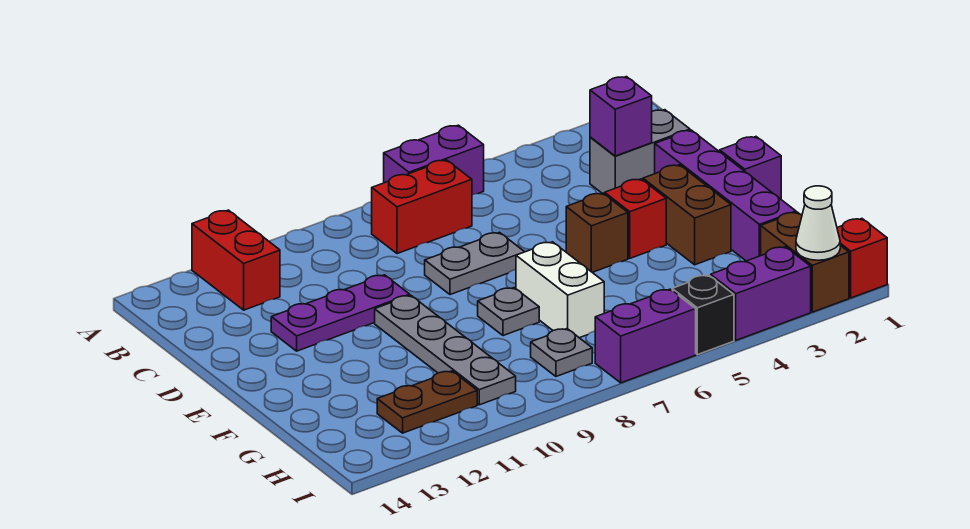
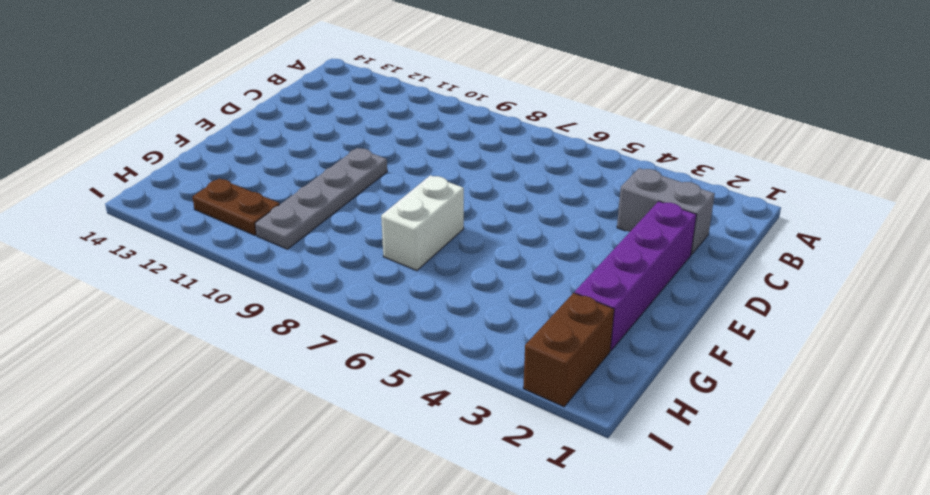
none -> purple brick A6:A7 level 1
none -> red brick A12:B12 level 1
none -> red brick B7:B8 level 1

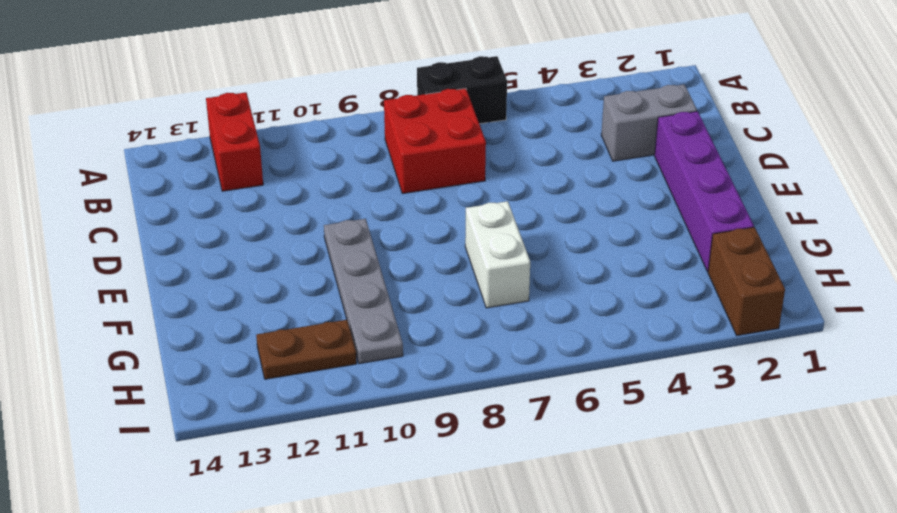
black brick A6:A7 level 1 -> purple brick A6:A7 level 1
red brick B7:C8 level 1 -> red brick B7:B8 level 1
none -> grey plate D7:D8 level 1
none -> purple plate D10:D12 level 1
none -> purple brick E1 level 1

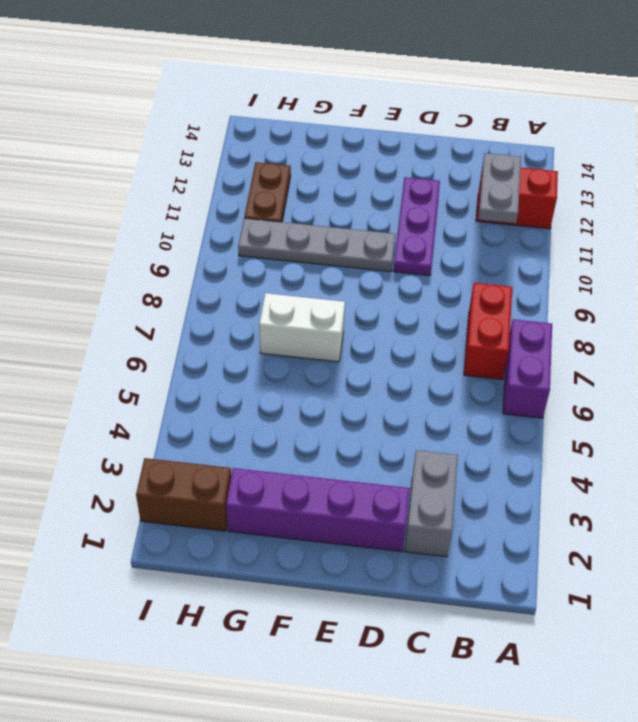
grey plate B11:B12 level 2 -> grey plate D7:D8 level 1
none -> purple brick E1 level 1
none -> brown brick E3:F3 level 1
none -> red brick E4 level 1

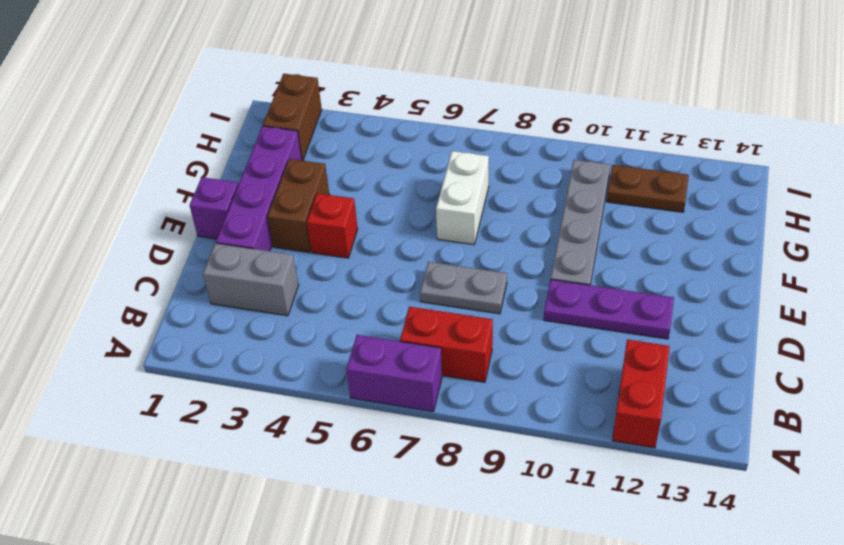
none -> brown brick E5 level 1
none -> grey plate F8 level 1
none -> grey plate H8 level 1

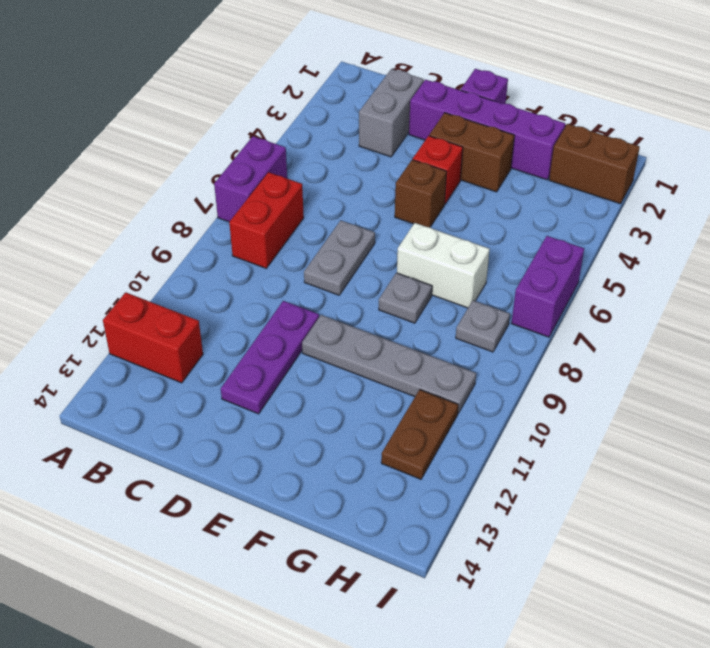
none -> red brick I1 level 1
none -> purple brick I3:I4 level 1
none -> black brick I5 level 1

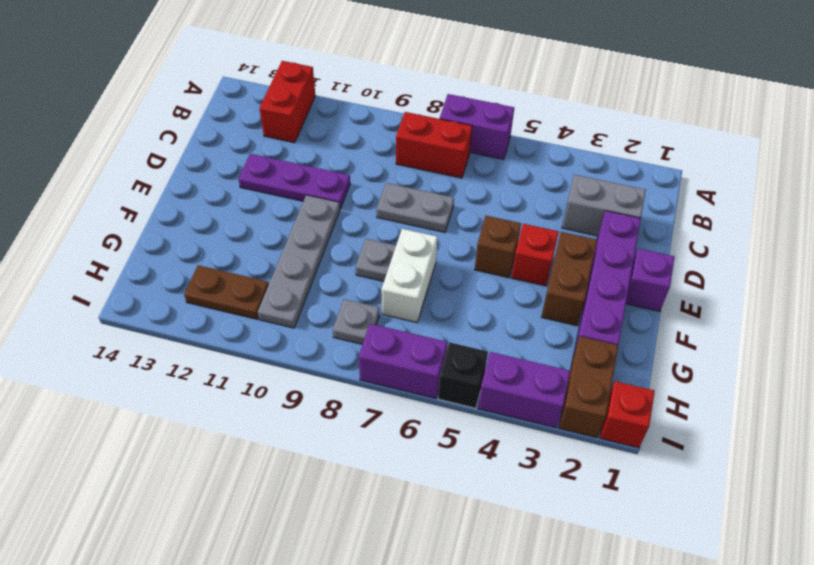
none -> purple brick C3 level 2
none -> white cone I2 level 2

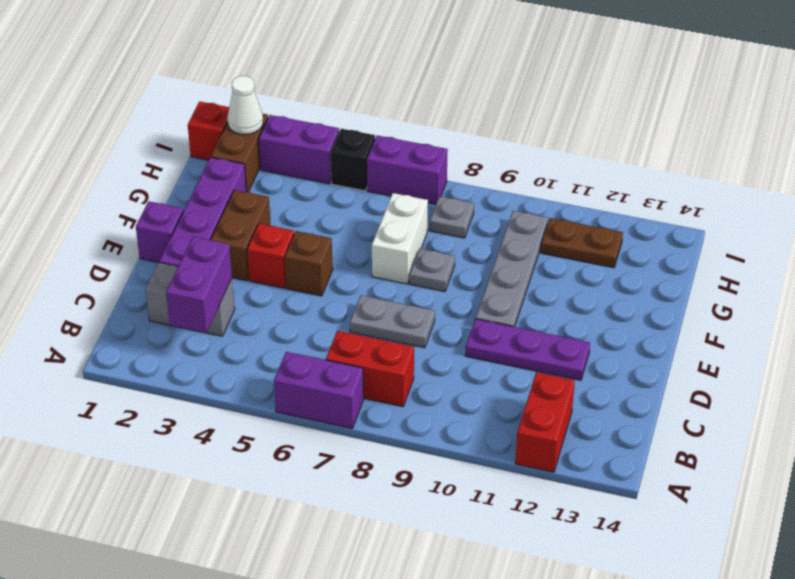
purple brick B3:C3 level 2 -> purple brick C3 level 2

